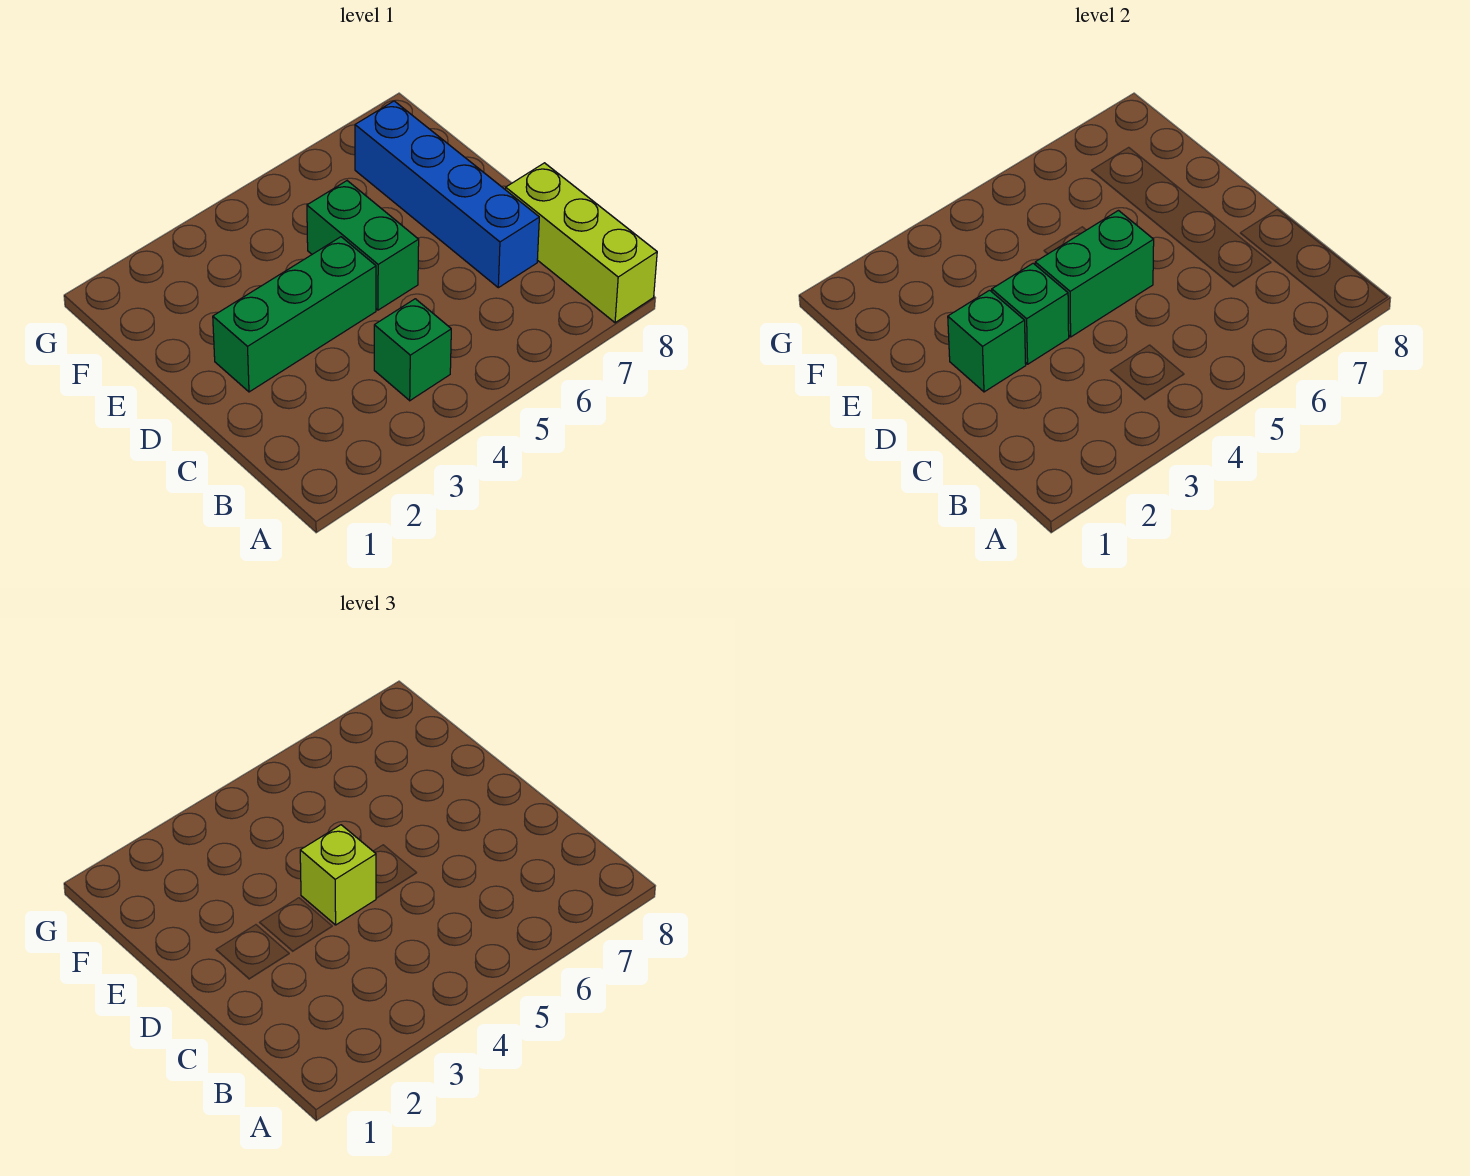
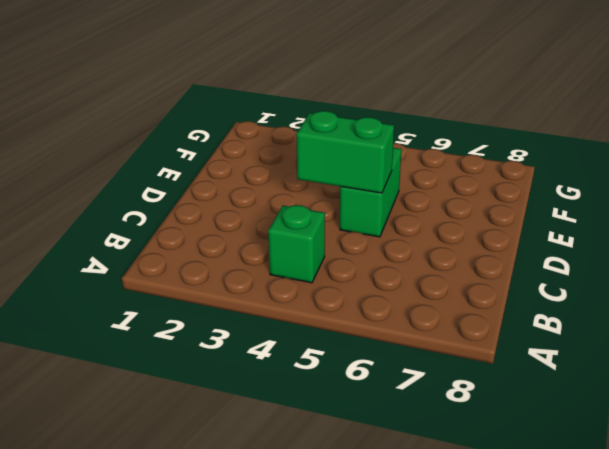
none -> lime brick A8:C8 level 1
none -> blue brick C7:F7 level 1

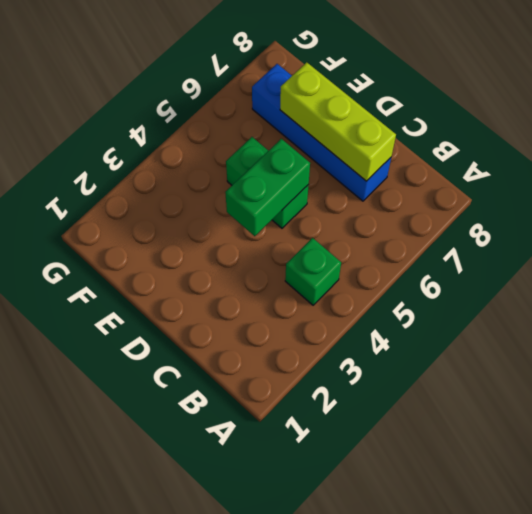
lime brick C7:E7 level 2 -> lime brick A8:C8 level 1
none -> green brick D2:D4 level 1
none -> green brick D2 level 2

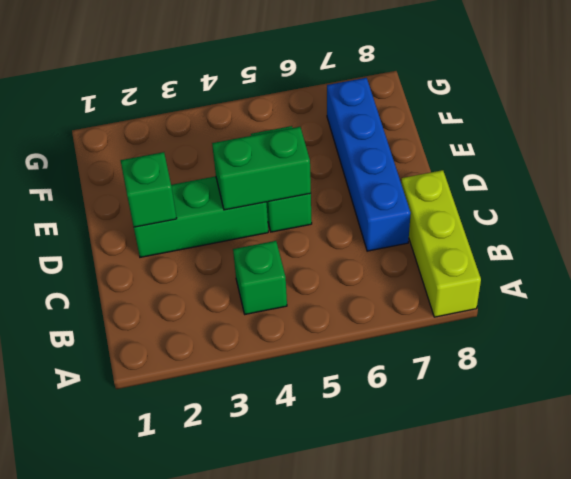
none -> green brick D3 level 2
none -> lime brick D4 level 3

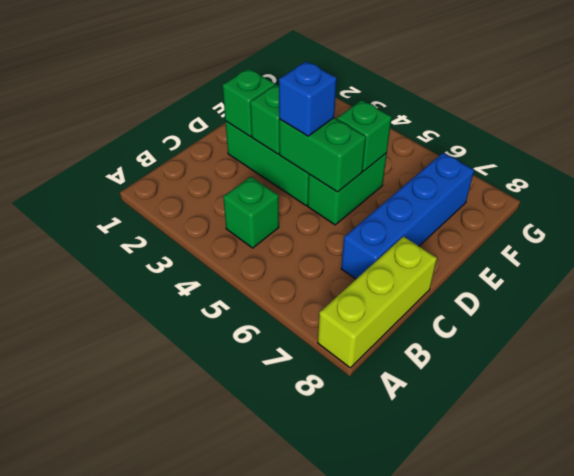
blue brick D4 level 3 -> lime brick D4 level 3
green brick E5 level 2 -> none

